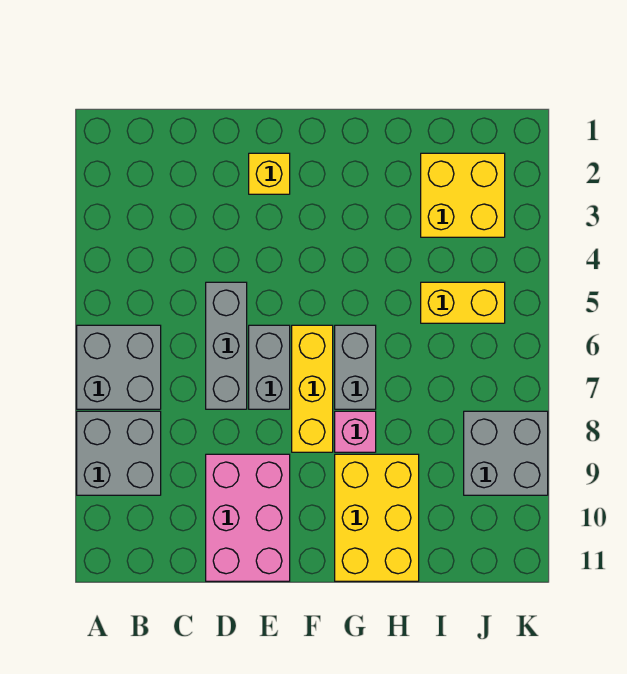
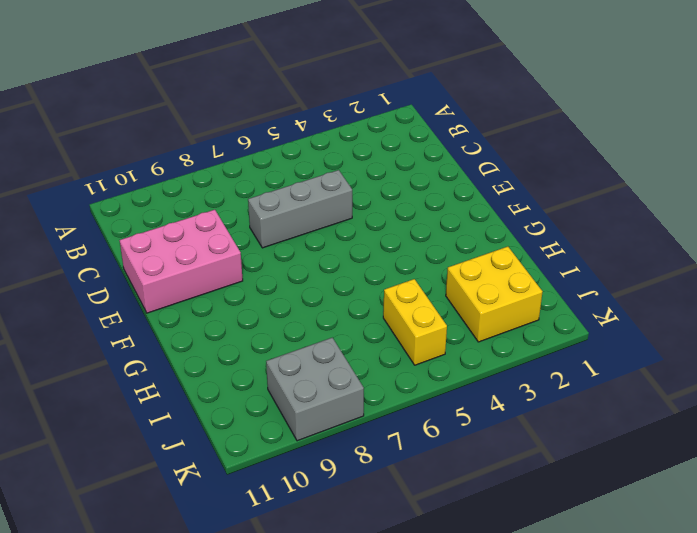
none -> grey brick A6:B7 level 1
none -> grey brick A8:B9 level 1
none -> yellow brick E2 level 1

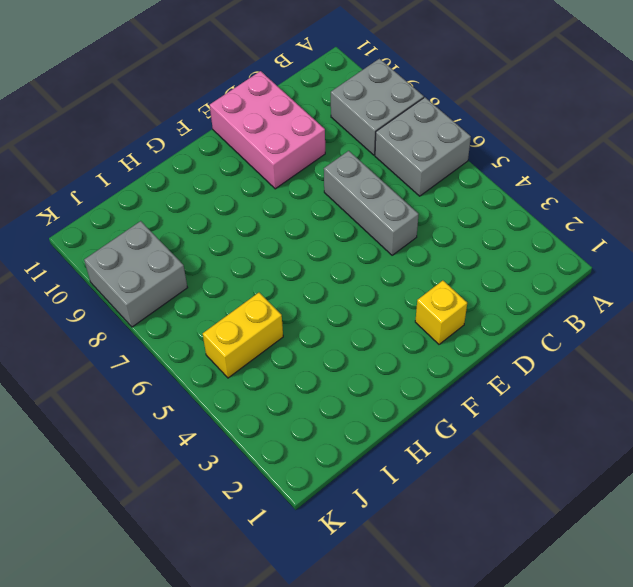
none -> grey brick E6:E7 level 1
none -> yellow brick F6:F8 level 1
none -> grey brick G6:G7 level 1

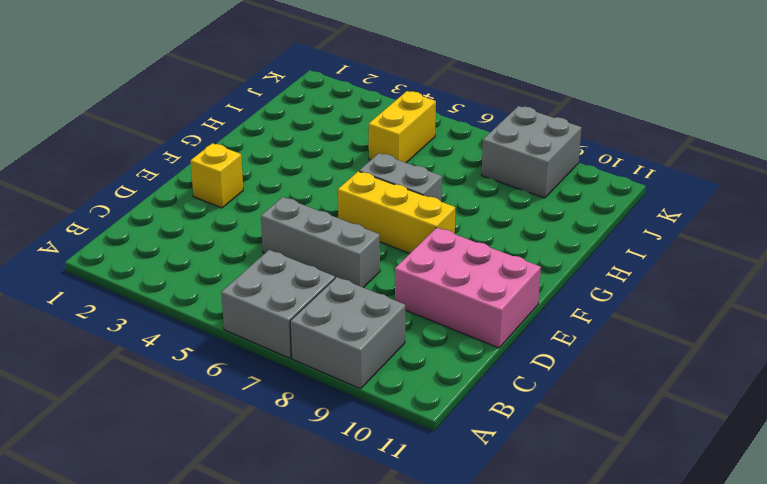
none -> grey brick E6:E7 level 1
none -> pink brick G8 level 1
none -> yellow brick G9:H11 level 1

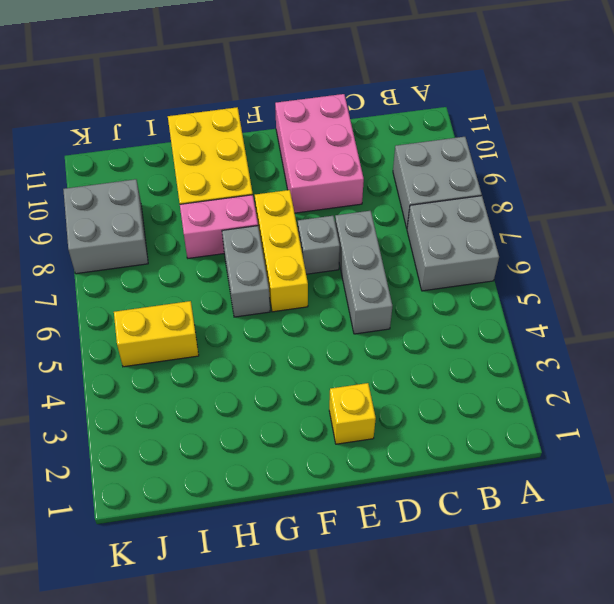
grey brick E7 level 1 -> grey brick E6:E7 level 1
pink brick G8:H8 level 1 -> pink brick G8 level 1
none -> yellow brick I2:J3 level 1

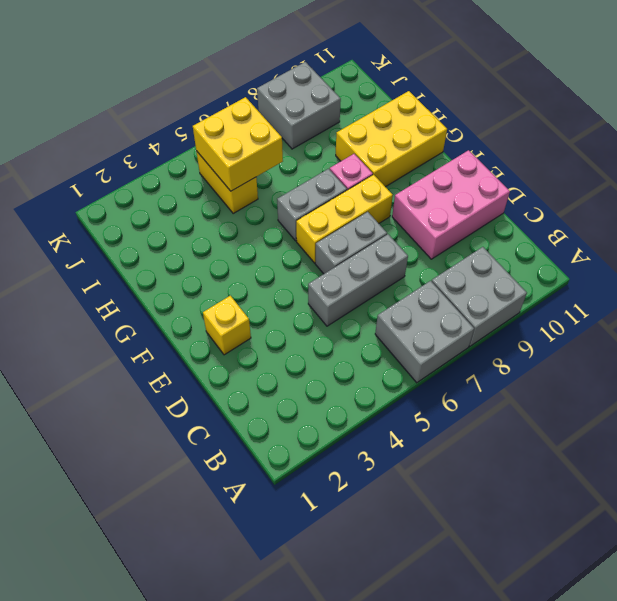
yellow brick I5:J6 level 2 -> yellow brick I2:J3 level 1

